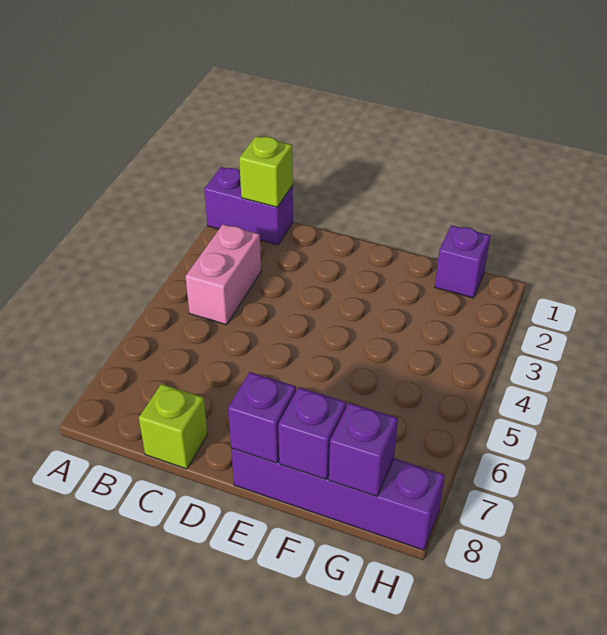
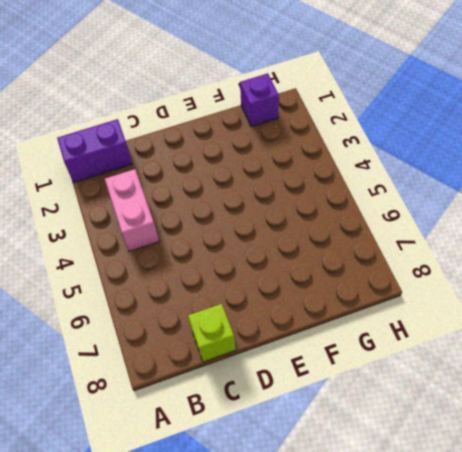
none -> purple brick E8:H8 level 1
none -> lime brick B1 level 2

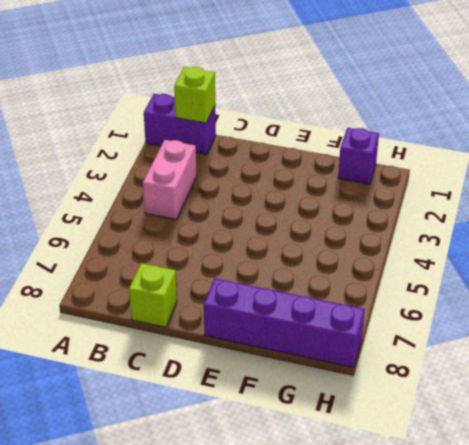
none -> purple brick E8 level 2
none -> purple brick F8 level 2

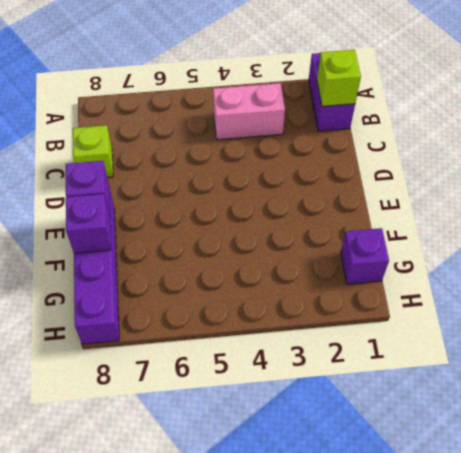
none -> purple brick G8 level 2

